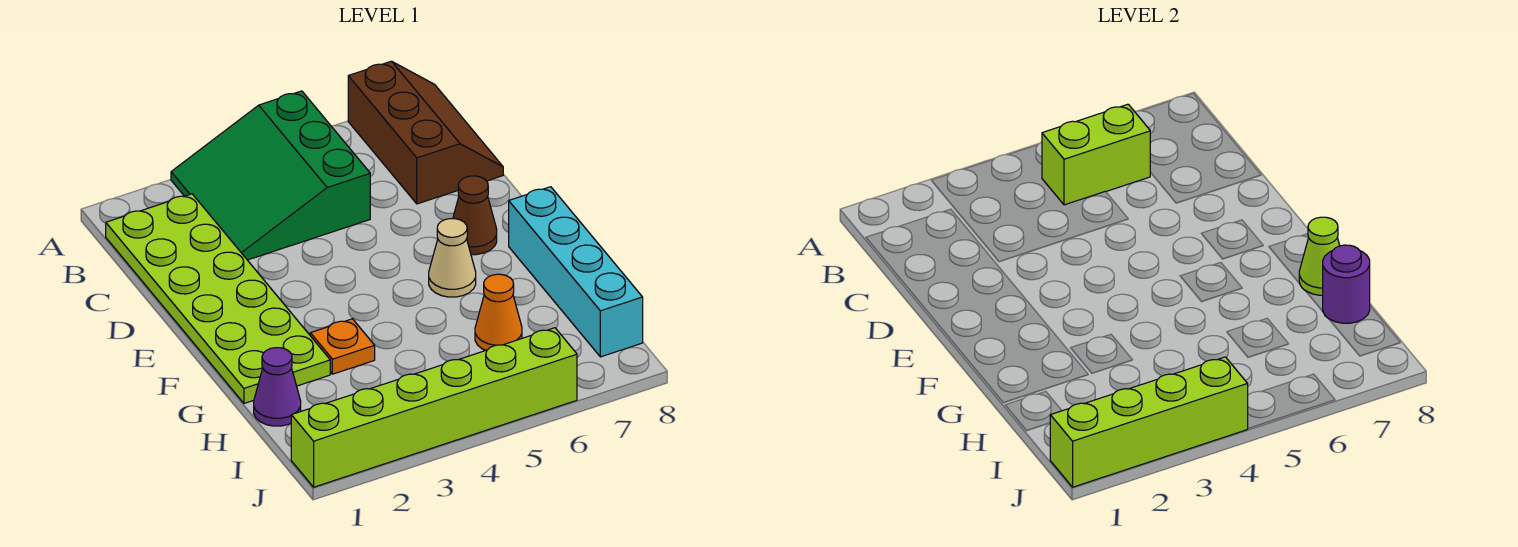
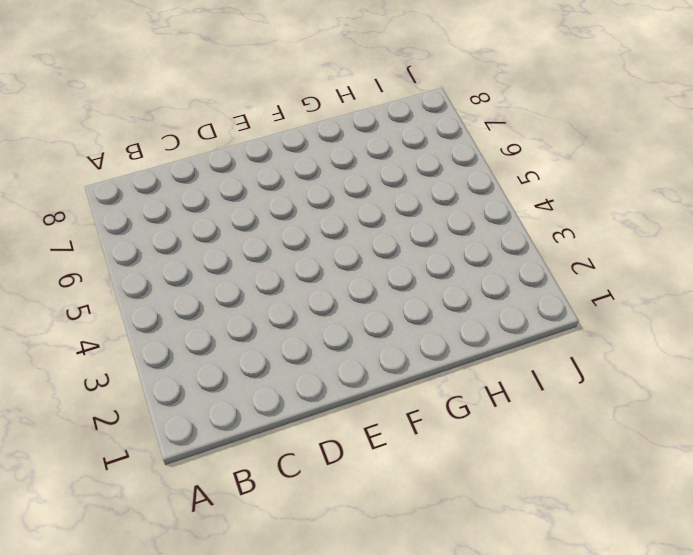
none -> green slope A3:C5 level 1 top 5
none -> brown slope A7:C8 level 1 top 7
none -> lime plate B1:G2 level 1

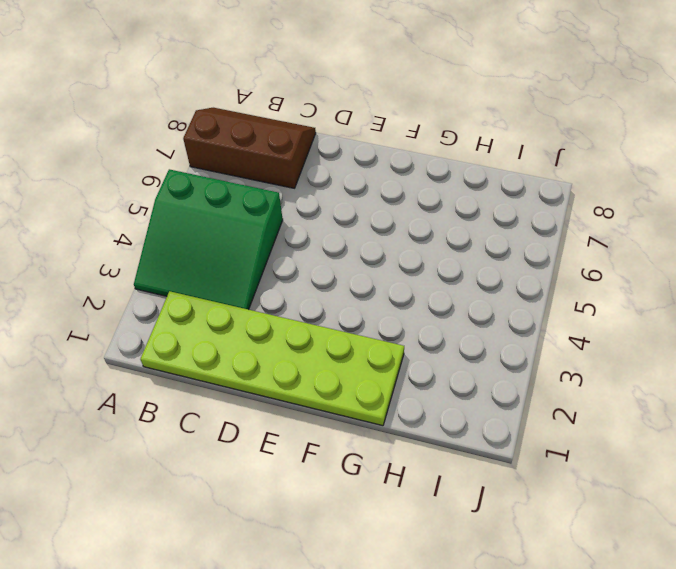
none -> brown cone E7 level 1
none -> tan cone F6 level 1
none -> cyan brick F8:I8 level 1

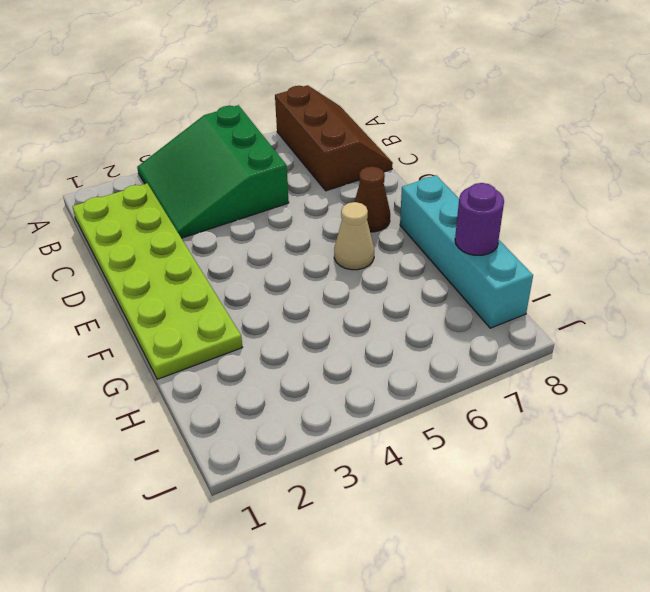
none -> orange plate G3 level 1
none -> purple cone H1 level 1
none -> orange cone H6 level 1

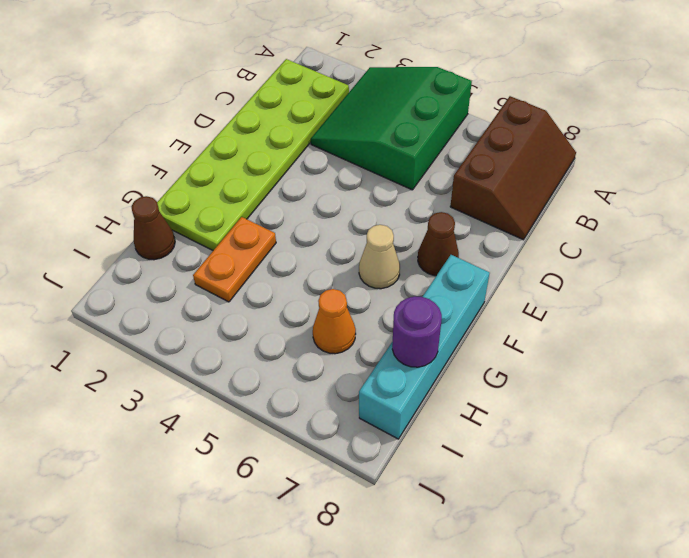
orange plate G3:H3 level 1 -> orange plate G3 level 1
brown cone H1 level 1 -> purple cone H1 level 1
none -> lime brick J1:J6 level 1
none -> lime brick B5:B6 level 2
none -> lime cone G8 level 2

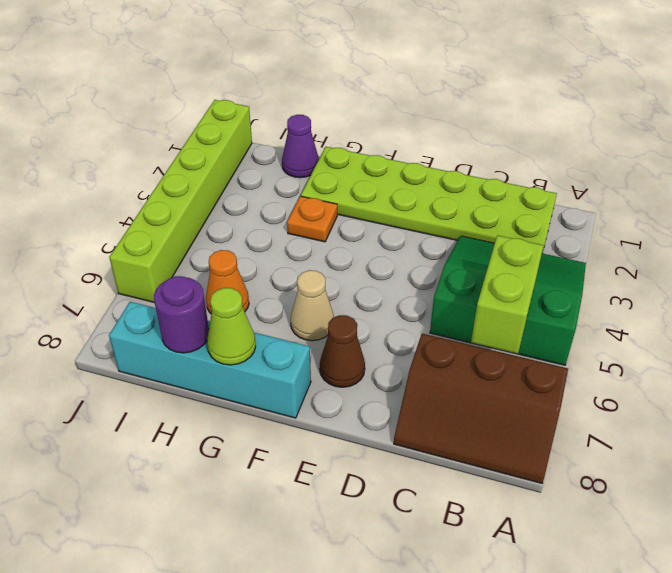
none -> lime brick J1:J4 level 2

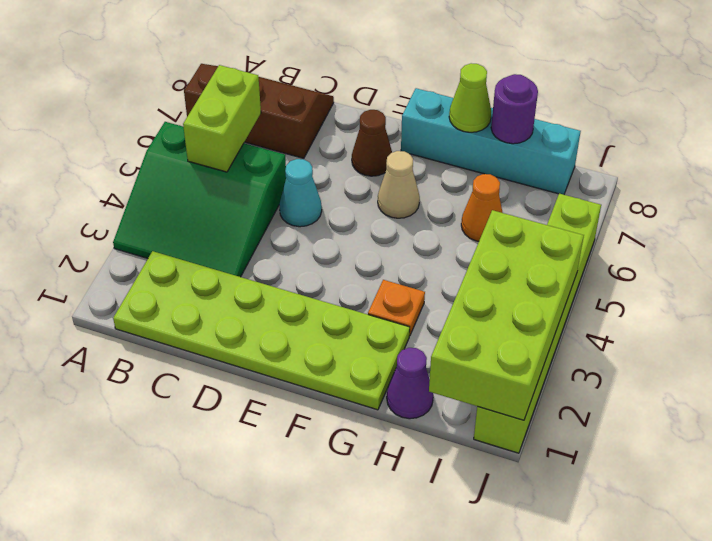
cyan cone D5 level 1 -> none
lime brick I1:J4 level 2 -> lime brick J1:J4 level 2

